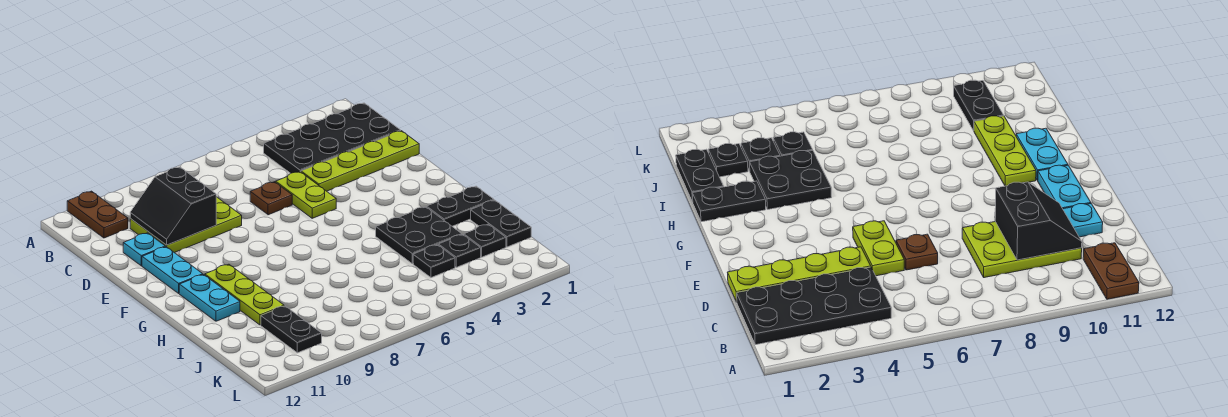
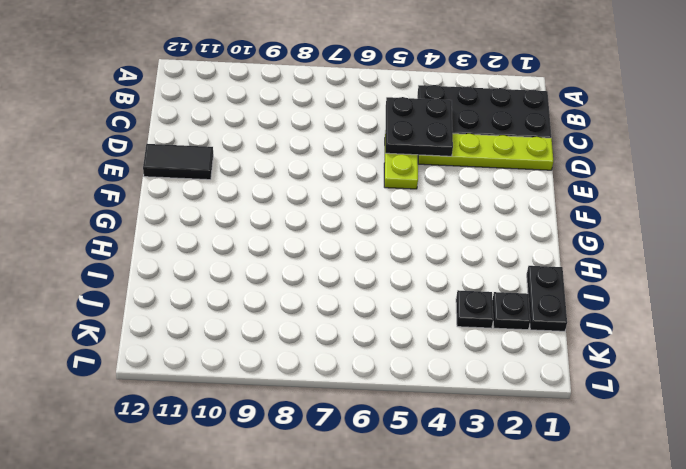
black plate C4:D5 level 2 -> black plate H3:I4 level 1
black tile E11:E12 level 1 -> cyan plate E11:F11 level 1
none -> brown plate A11:B11 level 1
none -> lime plate C8:D10 level 1
none -> brown plate D6 level 1

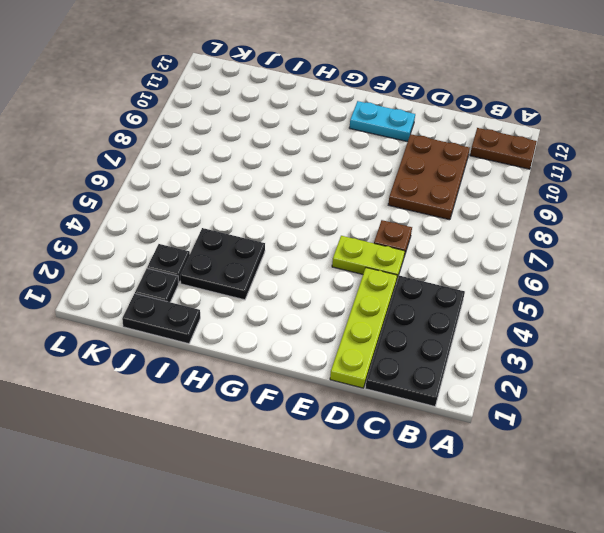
brown plate C8:D10 level 1 -> lime plate C8:D10 level 1
none -> cyan plate D11 level 1
none -> lime plate G10:I10 level 1
none -> cyan plate G11:H11 level 1

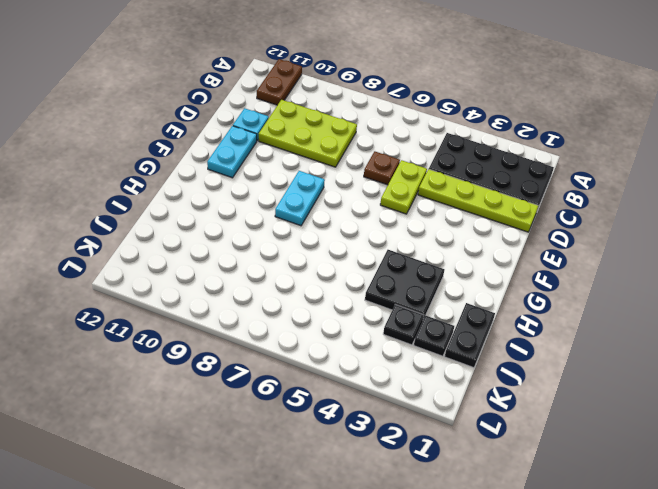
cyan plate F8:G8 level 1 -> cyan plate G11:H11 level 1
none -> lime plate G10:I10 level 1
none -> black plate H1:H2 level 1
none -> black plate J4 level 1

